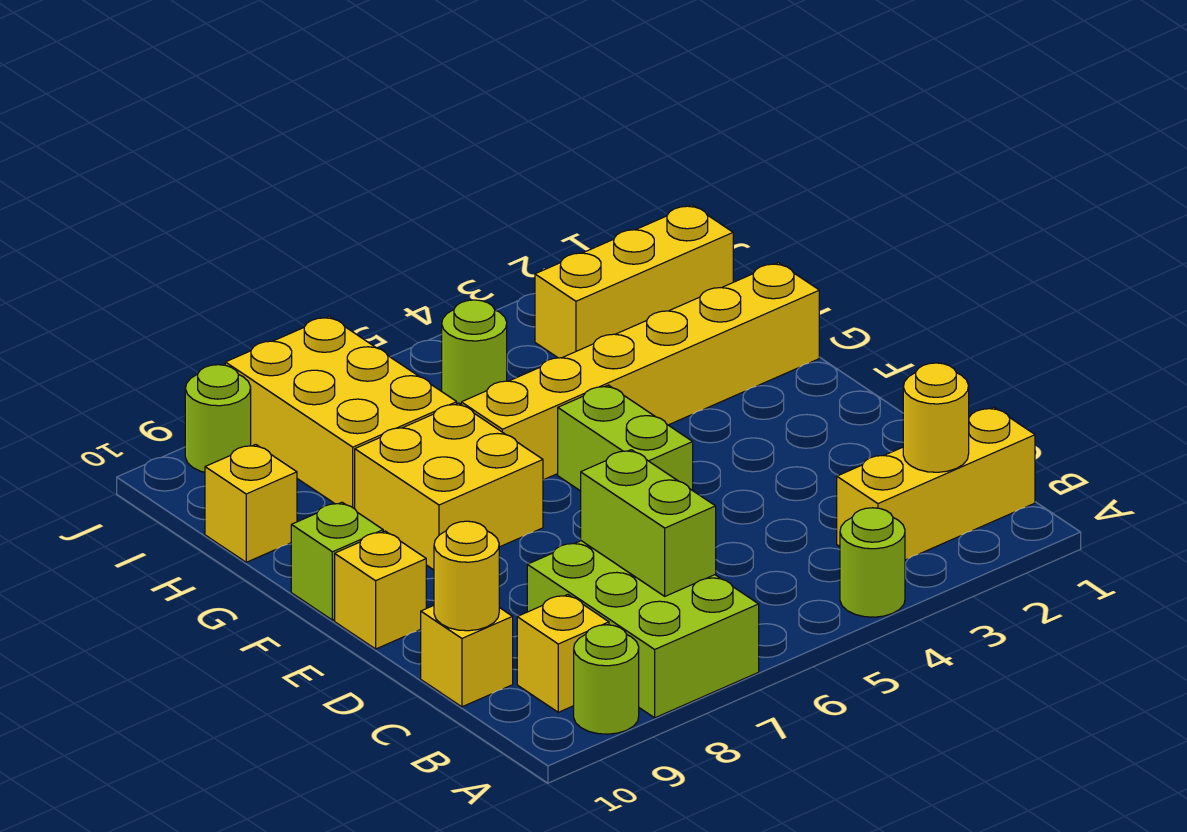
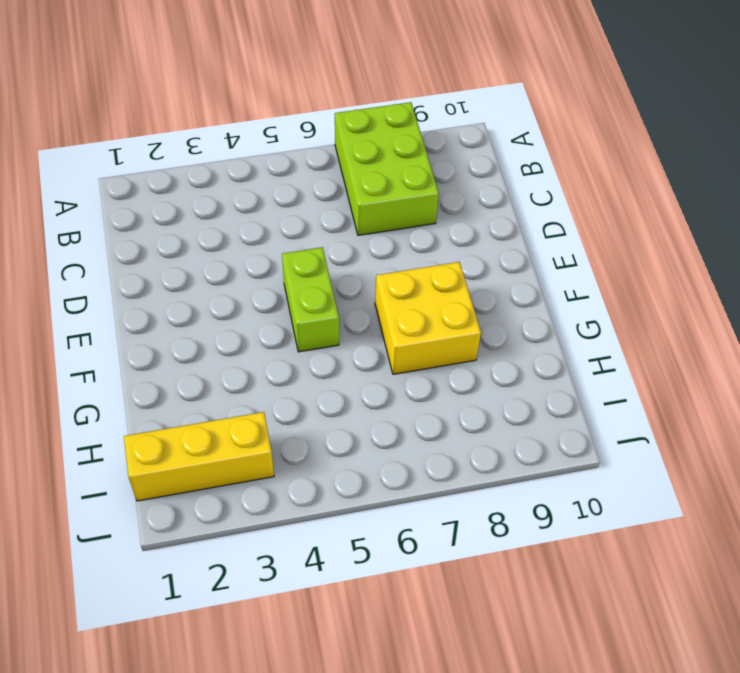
none -> lime round brick A4 level 1
none -> lime round brick A9 level 1
none -> yellow brick B1:B3 level 1

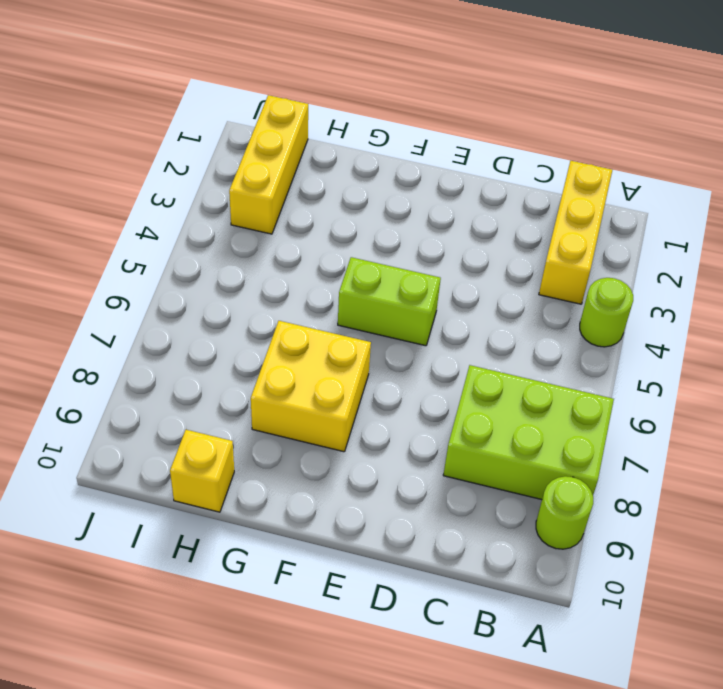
none -> yellow brick B9 level 1
none -> yellow brick C10 level 1
none -> yellow brick E10 level 1

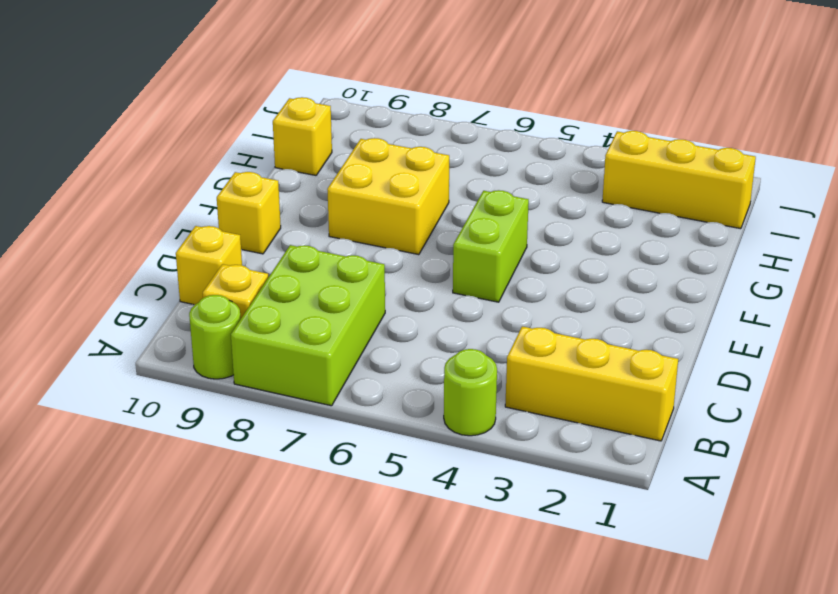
none -> lime brick F10 level 1
none -> yellow brick G1:G6 level 1
none -> yellow brick H7:J8 level 1

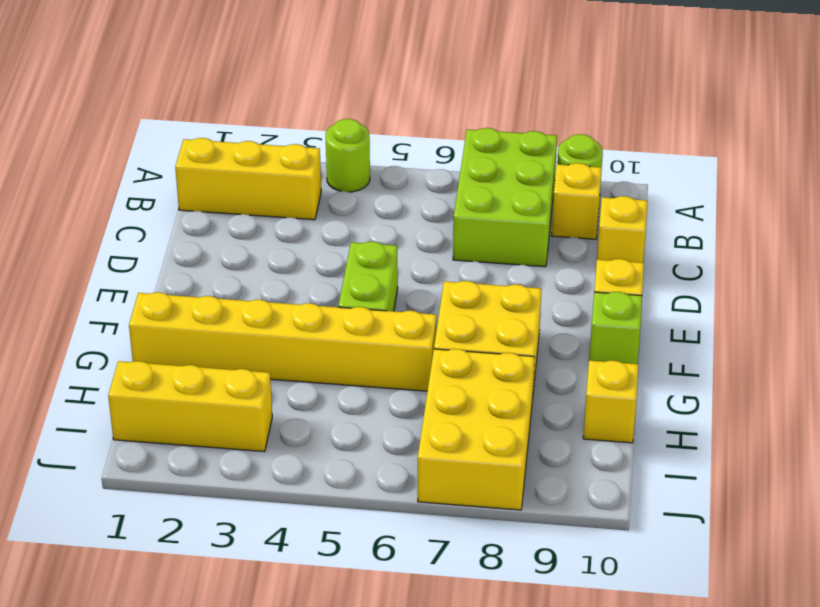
none -> lime round brick I5 level 1
none -> lime round brick J9 level 1
none -> yellow round brick B2 level 2

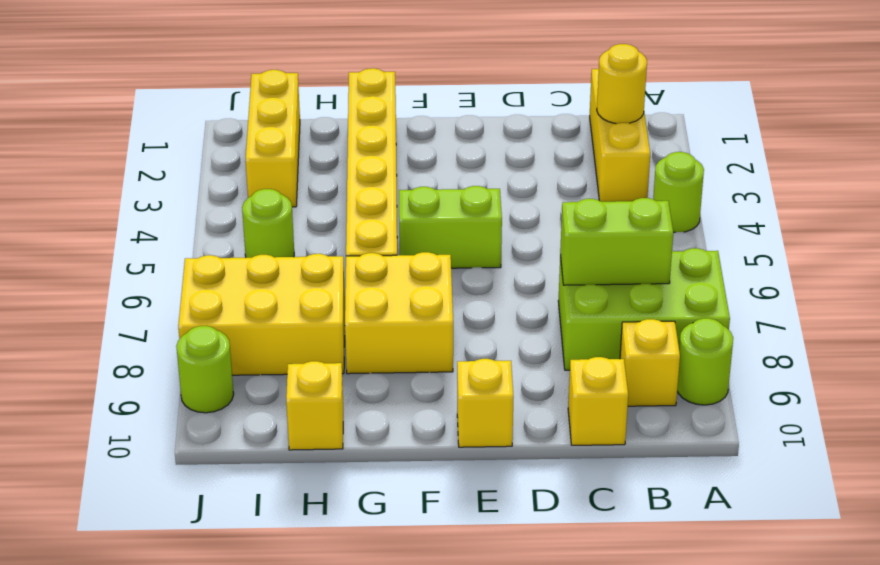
none -> lime brick F10 level 1
none -> yellow round brick C10 level 2

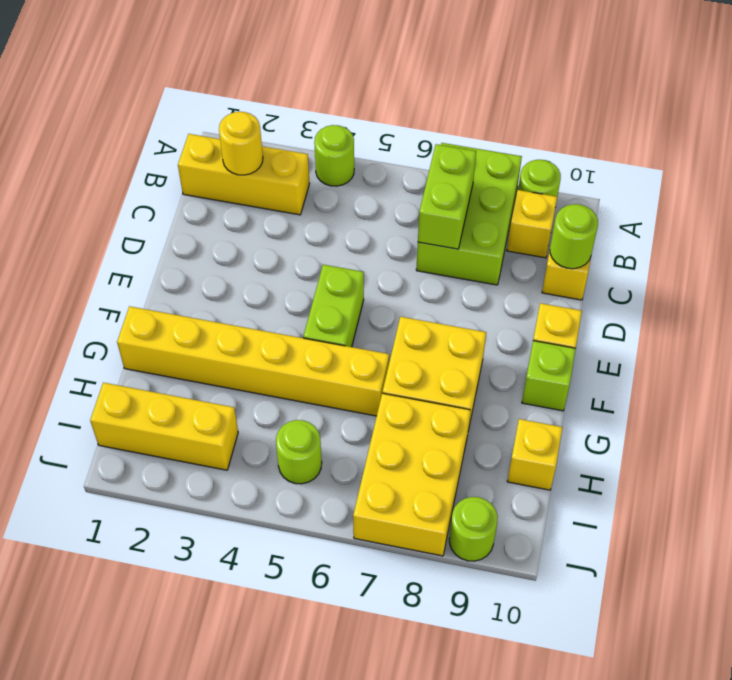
lime round brick C10 level 2 -> yellow round brick C10 level 2

